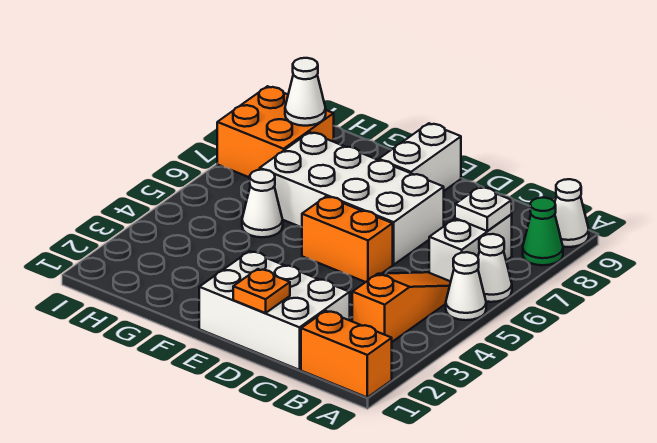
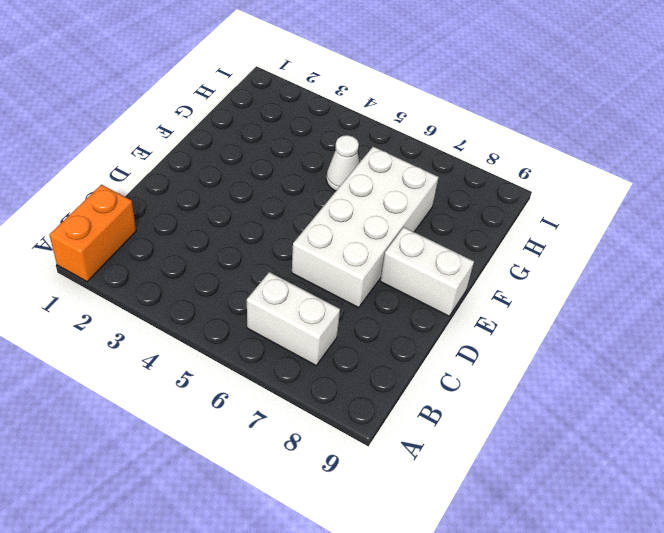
none -> white cone A5 level 1
none -> white cone A6 level 1
none -> green cone A8 level 1

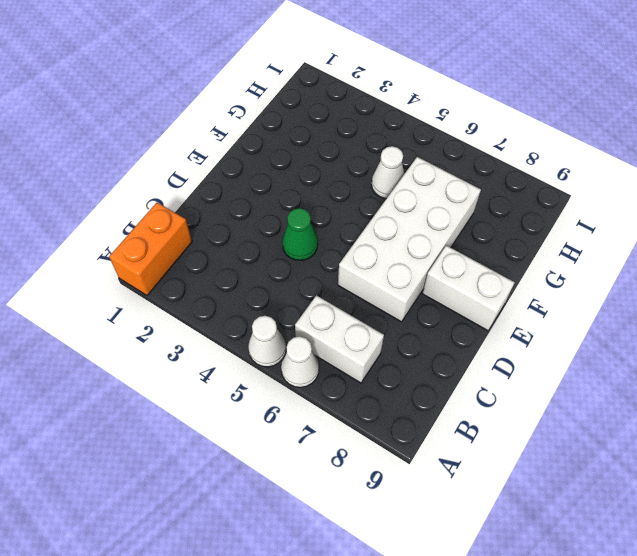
green cone D4 level 1 -> green cone A8 level 1
none -> white cone A9 level 1
none -> orange slope B3:B5 level 1 top 3
none -> white brick C1:E2 level 1

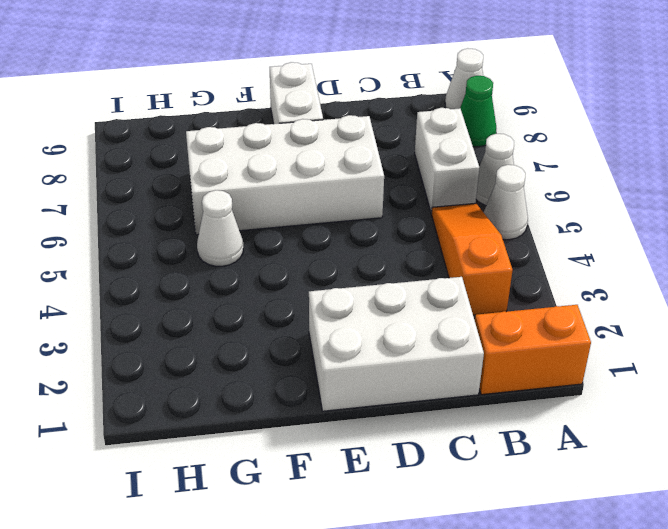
none -> orange brick D5:E5 level 1
none -> orange brick H7:I8 level 1
none -> white plate B7 level 2

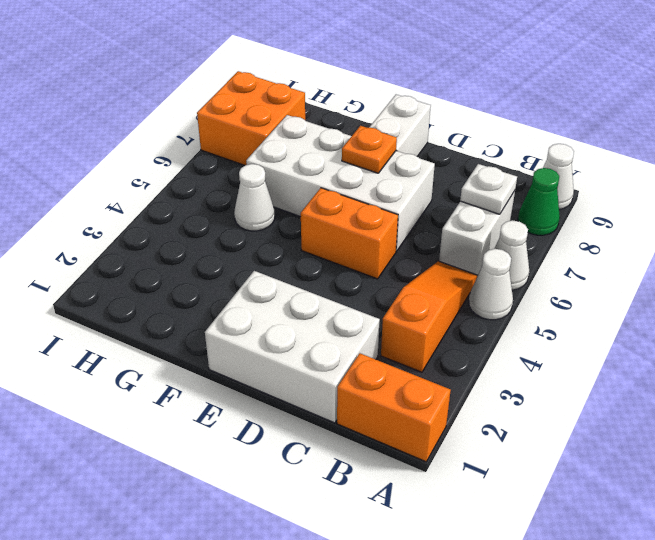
orange plate E7 level 2 -> orange plate D1 level 2
none -> white cone H8 level 2

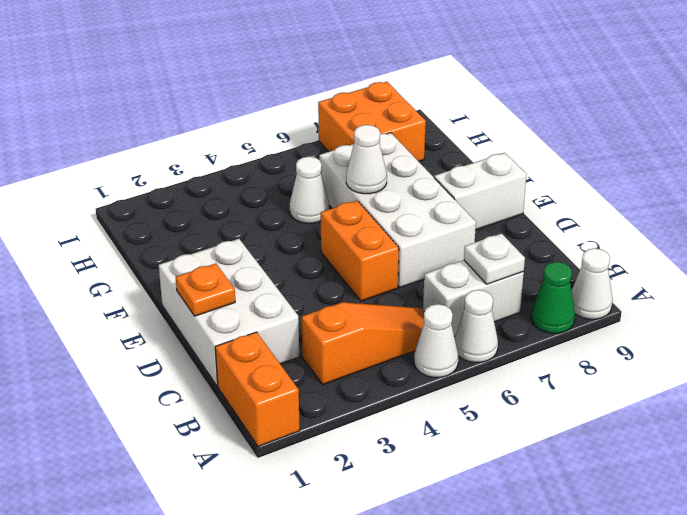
white cone F6 level 2 -> white cone H8 level 2

